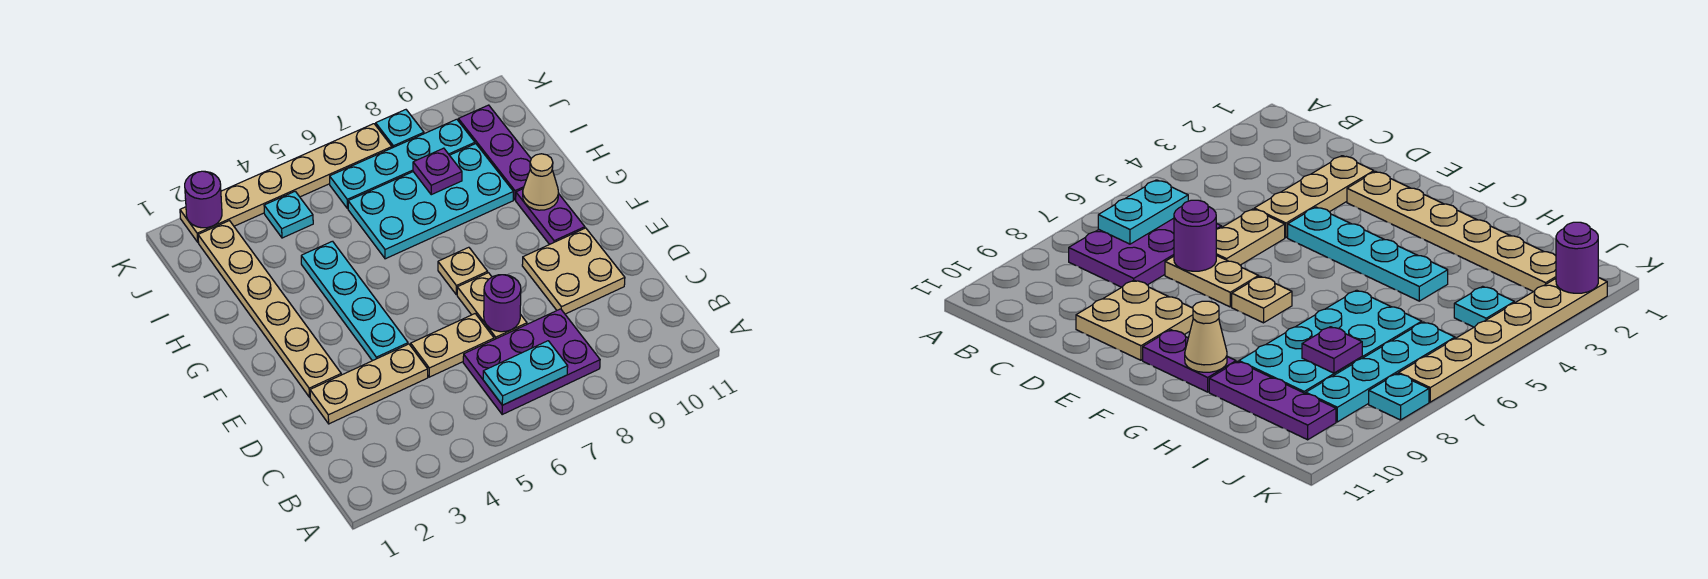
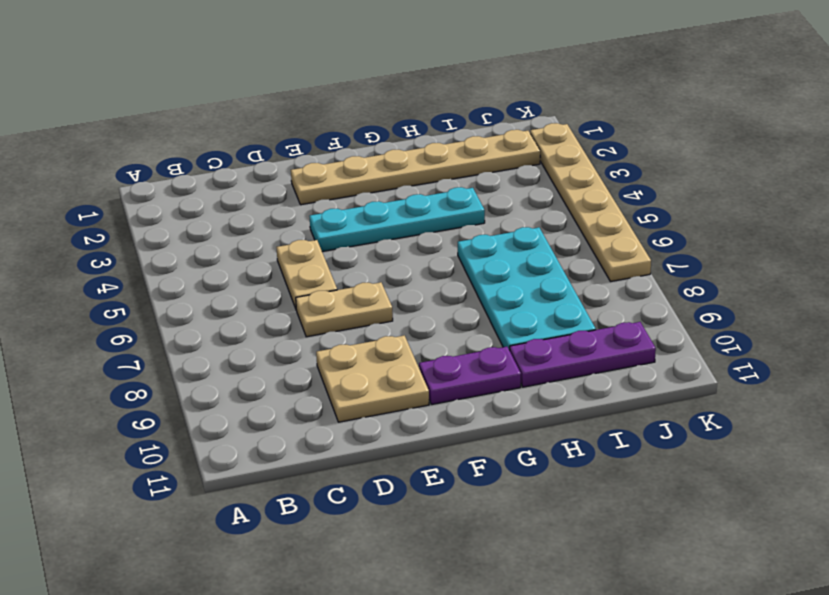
none -> purple plate B6:C8 level 1
none -> tan plate D2:D4 level 1
none -> tan plate F7 level 1

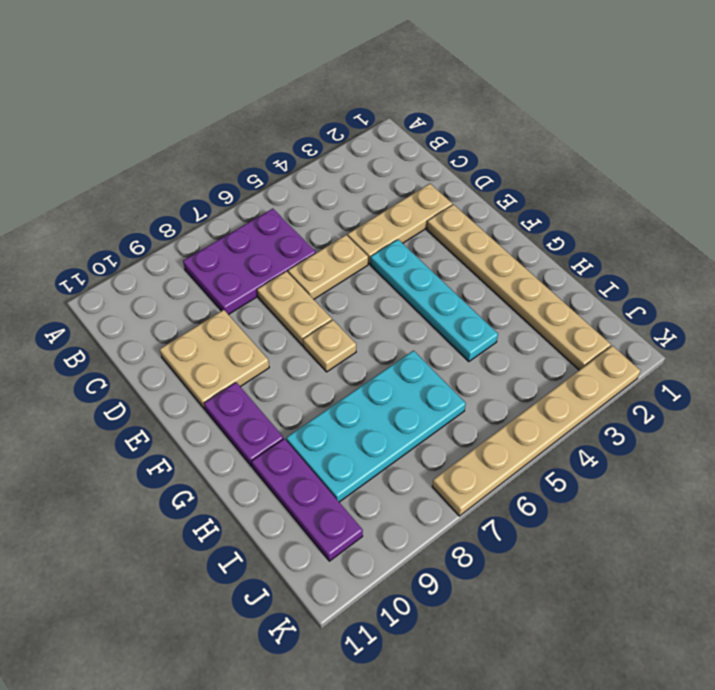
none -> cyan plate J4 level 1
none -> cyan plate J6:J9 level 1
none -> cyan plate K8 level 1

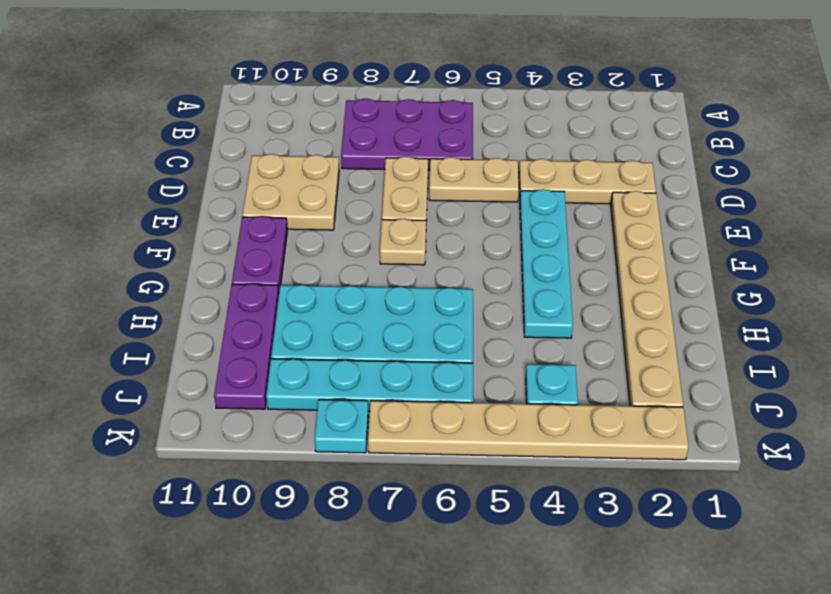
none -> cyan plate B6:B7 level 2
none -> purple round brick D7 level 2
none -> tan cone G10 level 2

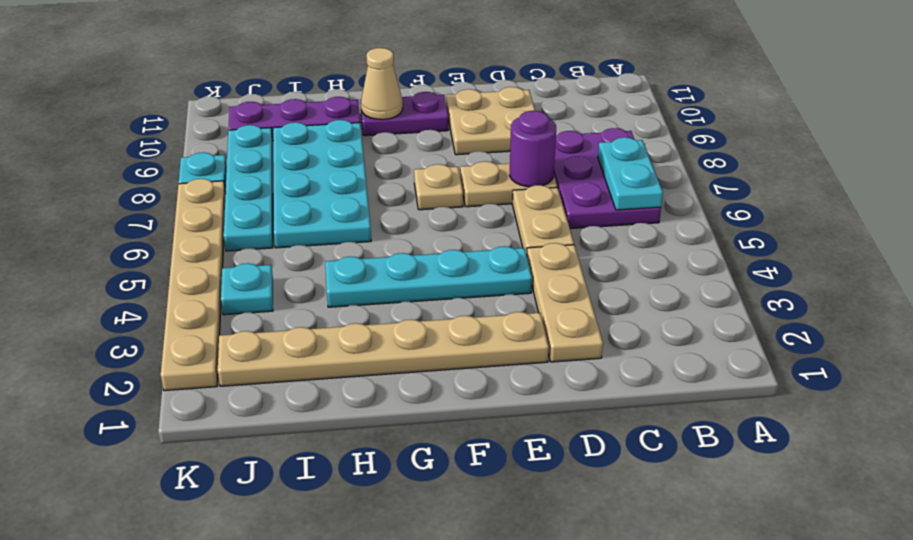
none -> purple plate I8 level 2
none -> purple round brick K2 level 2

